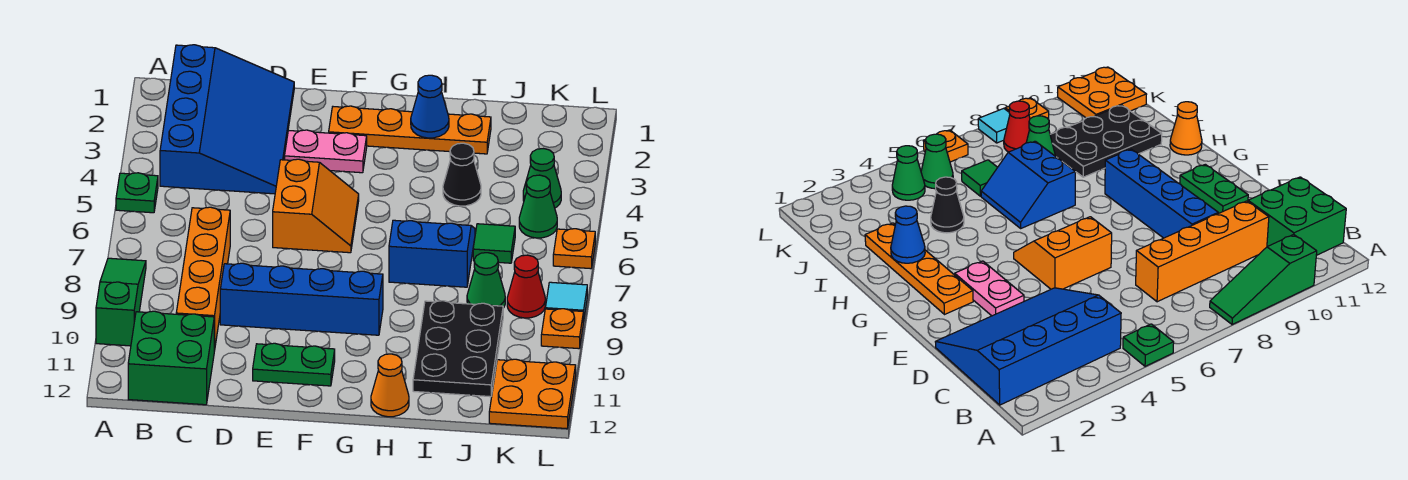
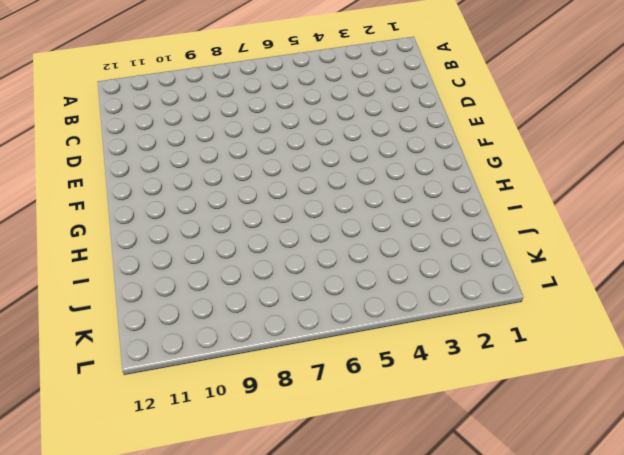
none -> green plate A5 level 1
none -> green slope A8:A10 level 1 top 10
none -> blue slope B1:D4 level 1 top B

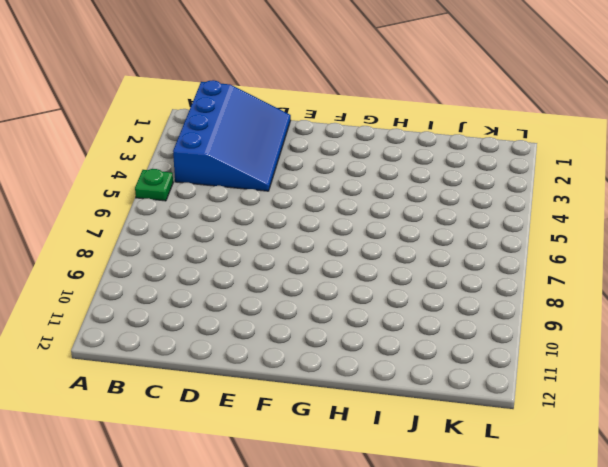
none -> green slope A8:A10 level 1 top 10
none -> green brick B11:C12 level 1
none -> orange brick C7:C10 level 1

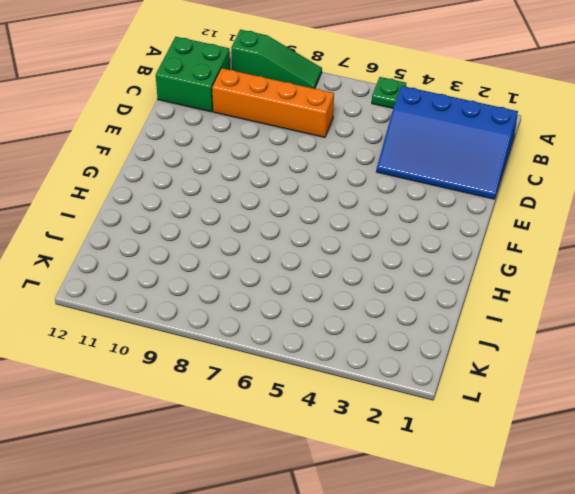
none -> blue brick D9:G9 level 1
none -> pink plate E3:F3 level 1
none -> orange slope E5:F6 level 1 top E

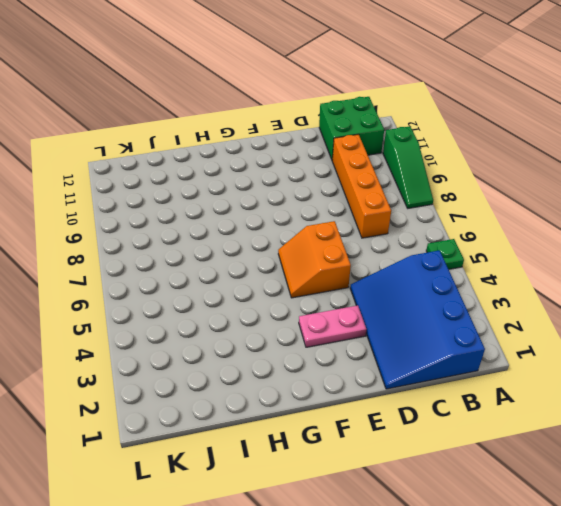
none -> blue brick D9:G9 level 1
none -> green plate E11:F11 level 1
none -> orange plate F2:I2 level 1

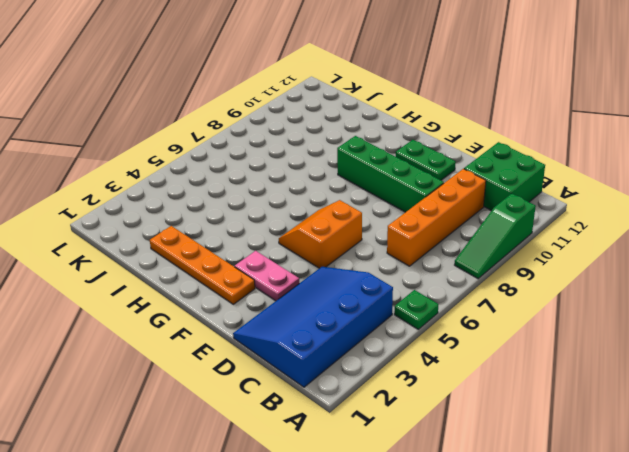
green brick D9:G9 level 1 -> blue brick D9:G9 level 1
none -> blue slope H6:I7 level 1 top 7
none -> orange cone H12 level 1
none -> black cone I4 level 1

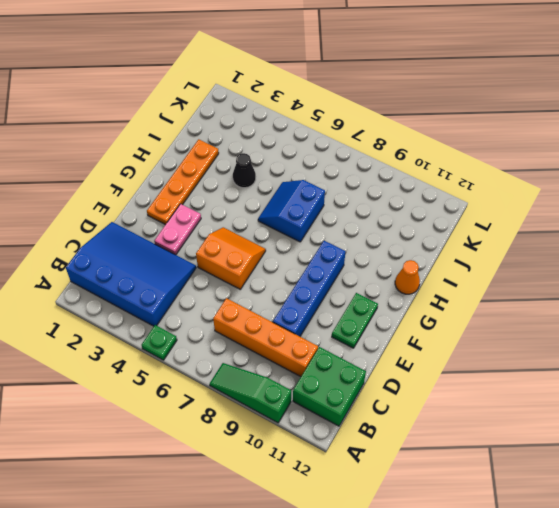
none -> black plate I9:J11 level 1
none -> green tile J6 level 1
none -> green cone J8 level 1

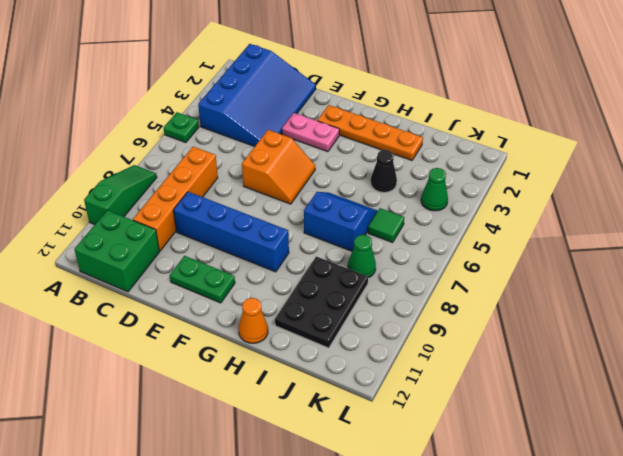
none -> green cone K5 level 1
none -> red cone K8 level 1
none -> orange plate K11:L12 level 1

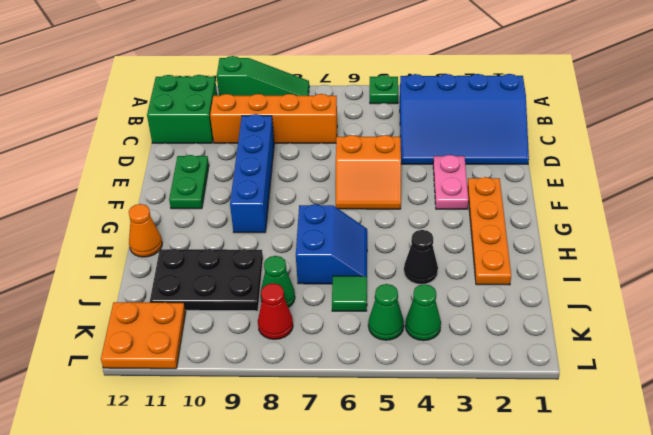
none -> orange plate L6 level 1
none -> cyan tile L8 level 1
none -> orange plate L9 level 1

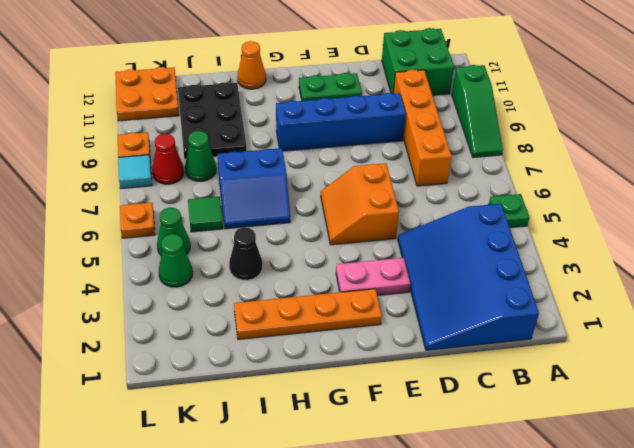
none -> blue cone H2 level 2

